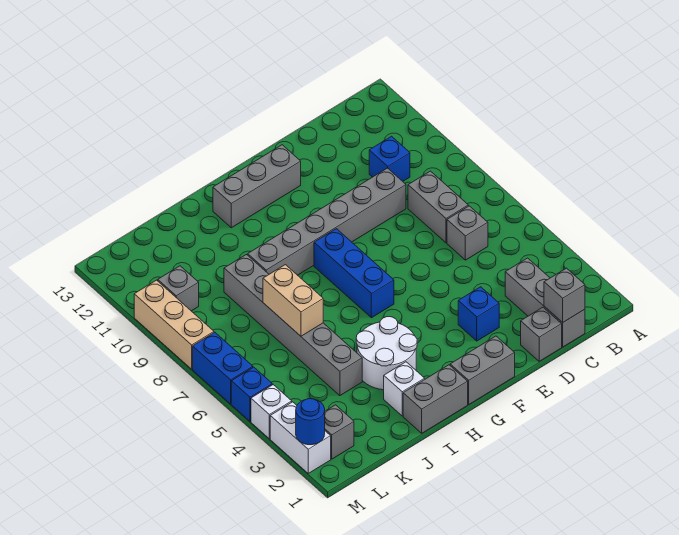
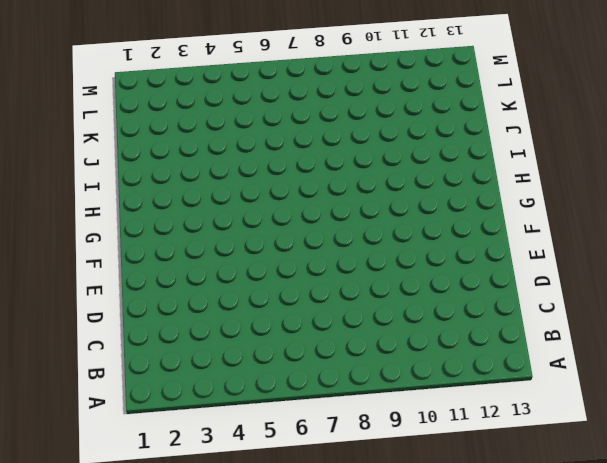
none -> grey brick C1:C3 level 1
none -> grey brick C6 level 1
none -> grey brick C7:C8 level 1

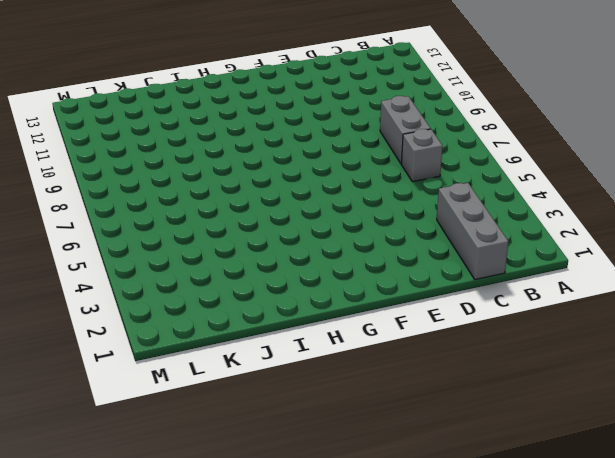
none -> blue brick C10 level 1
none -> grey brick D1 level 1
none -> grey brick D9:I9 level 1

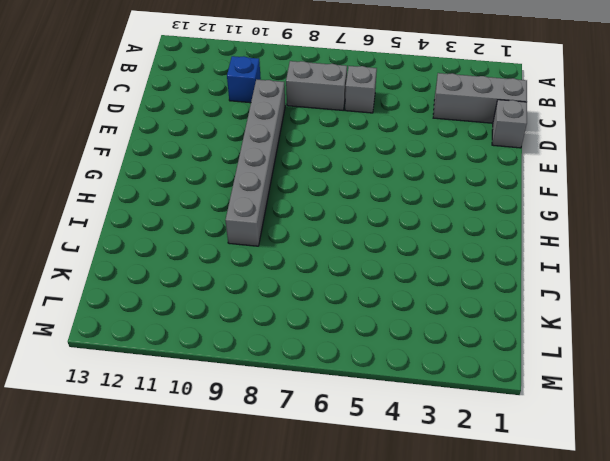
none -> blue brick E3 level 1
none -> grey brick F1:G1 level 1
none -> grey brick F12:H12 level 1

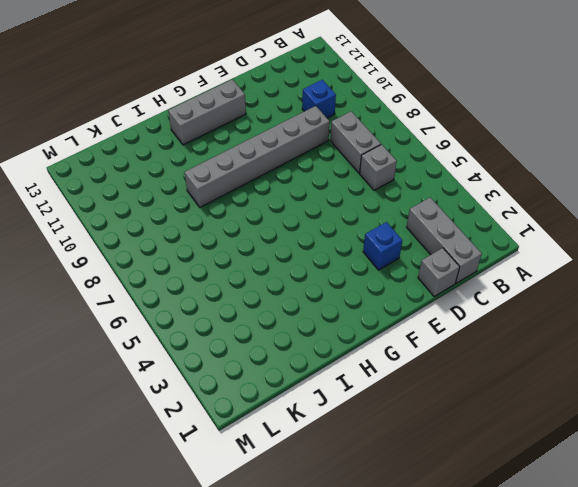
none -> grey brick F1:G1 level 1
none -> blue brick G6:G8 level 1
none -> grey brick H1:I1 level 1

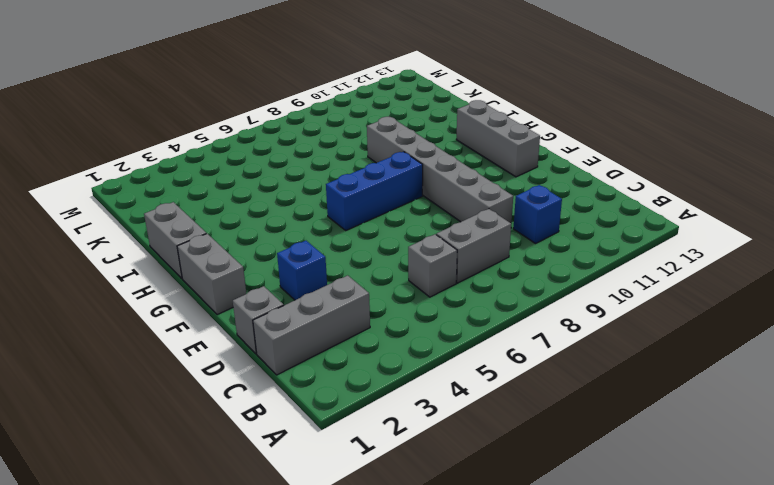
none -> white round brick H3:I4 level 1
none -> white brick I2 level 1
none -> grey brick J4:J9 level 1

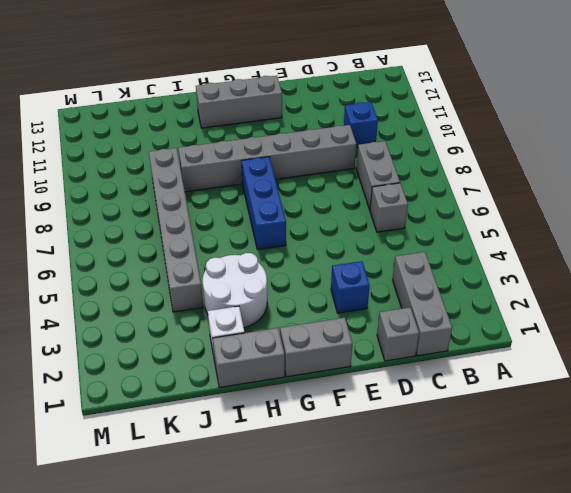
none -> grey brick L2 level 1
none -> grey brick L10 level 1
none -> white brick M2:M3 level 1

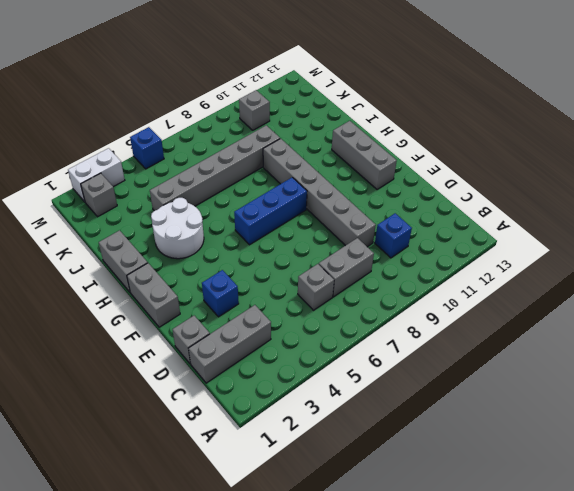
none -> white brick I2 level 1
none -> white brick M4 level 1
none -> blue brick M6:M7 level 1

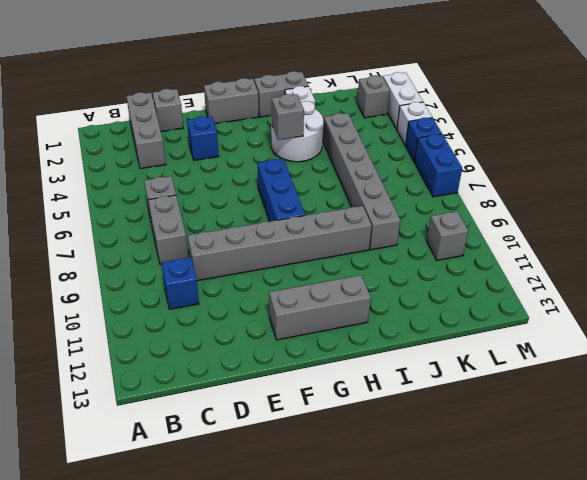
grey brick H4 level 2 -> grey brick C1 level 2
none -> tan brick M8:M10 level 1
none -> tan brick J6:J7 level 2
none -> blue round brick M2 level 2

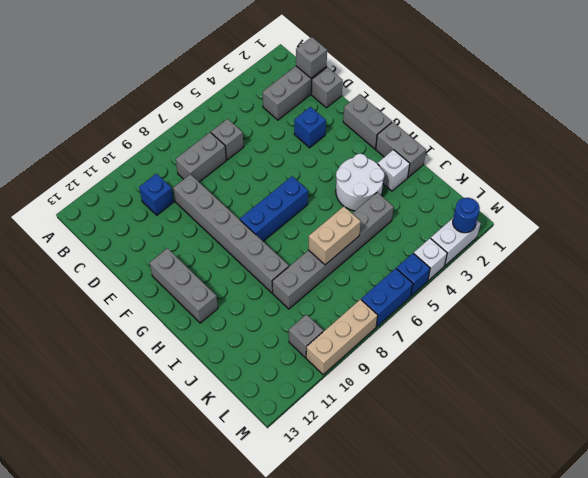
none -> grey brick L2 level 1

